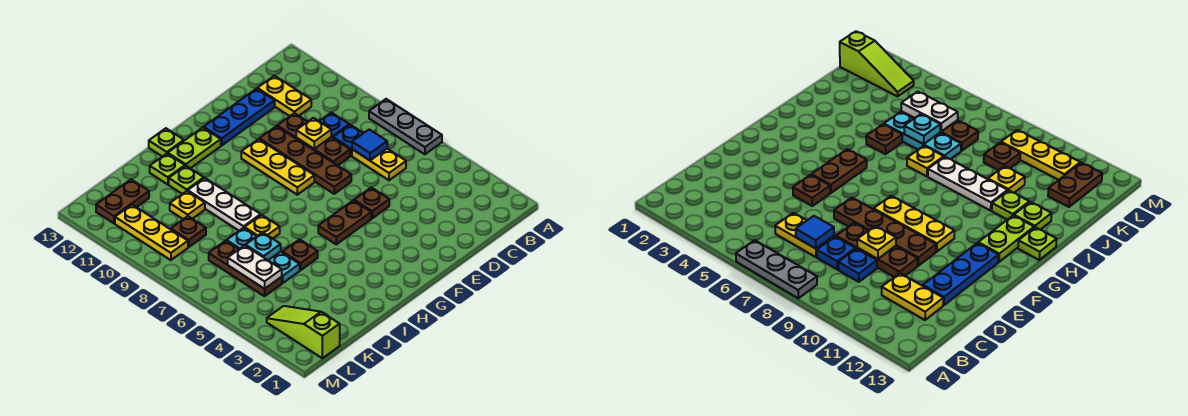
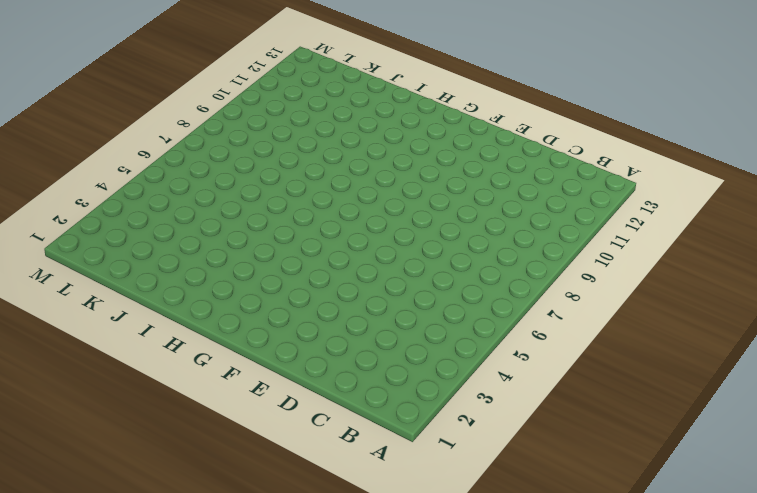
none -> grey plate A6:A8 level 1
none -> yellow plate C6:C7 level 1
none -> blue plate C8 level 1

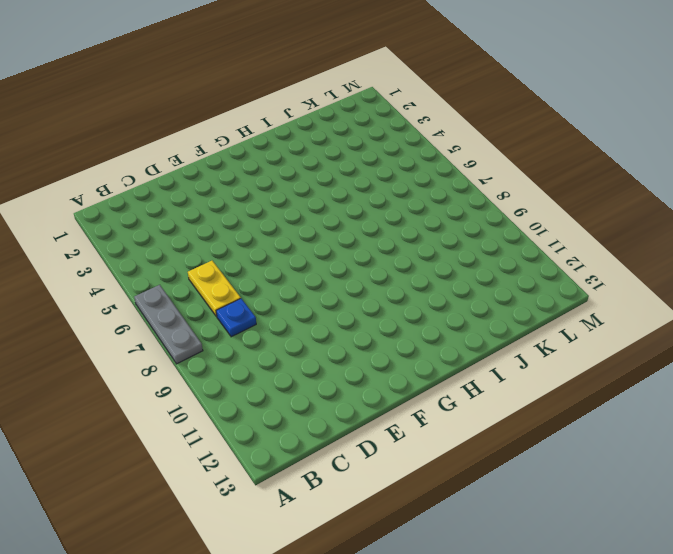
none -> blue plate C9 level 1
none -> yellow plate C11:C12 level 1
none -> brown plate D8:D10 level 1

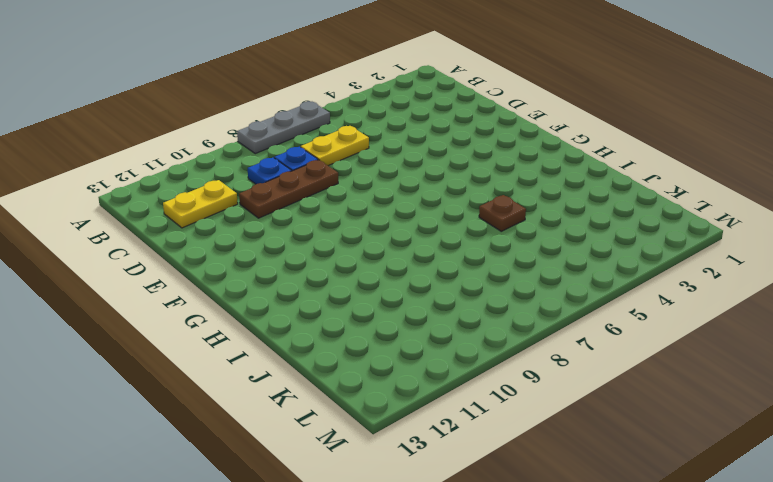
none -> blue plate D12:F12 level 1
none -> brown plate E5 level 1
none -> brown plate E7:E10 level 1

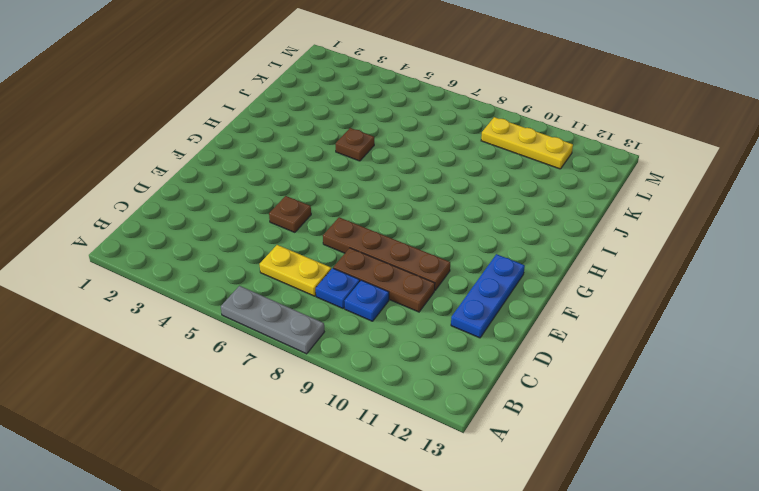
none -> yellow plate C11:C12 level 1
none -> brown plate F5:G5 level 1
none -> yellow plate F8:F10 level 1

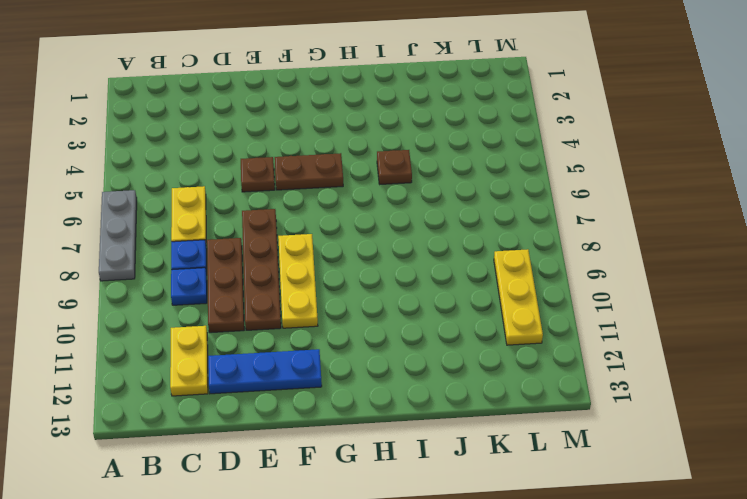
none -> lime plate G12:H12 level 1
none -> lime plate H13 level 1
none -> yellow plate I7 level 1

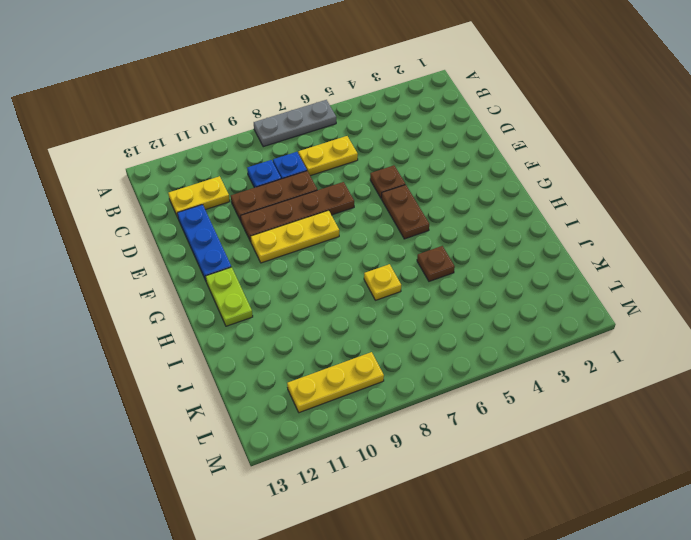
none -> lime plate H13 level 1
none -> white plate I8:I10 level 1
none -> lime plate I11 level 1

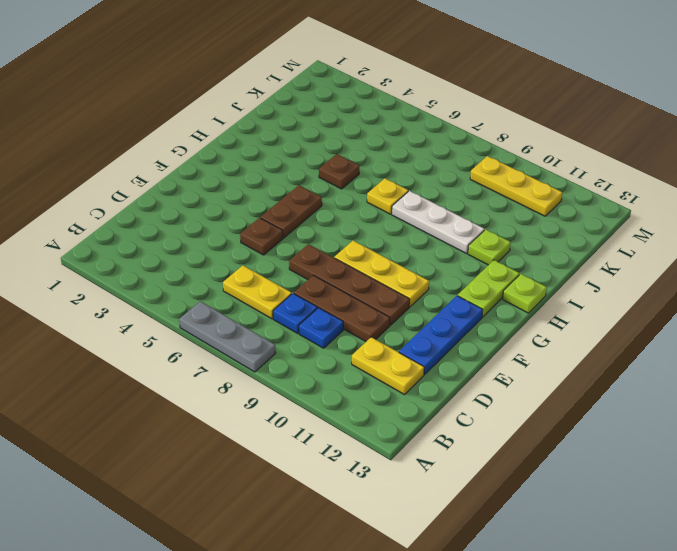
none -> lime plate I12 level 1
none -> cyan plate J5:J7 level 1
none -> yellow plate J10 level 1

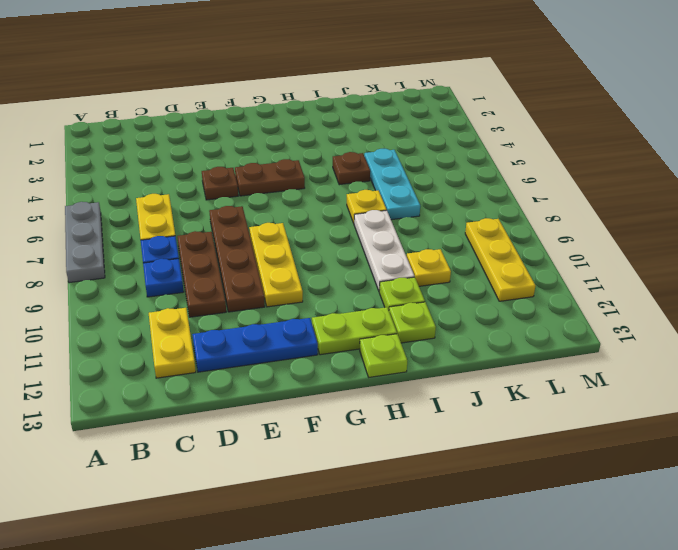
none -> brown plate K5:K7 level 1
none -> brown plate K9 level 1
none -> brown plate K12:L12 level 1

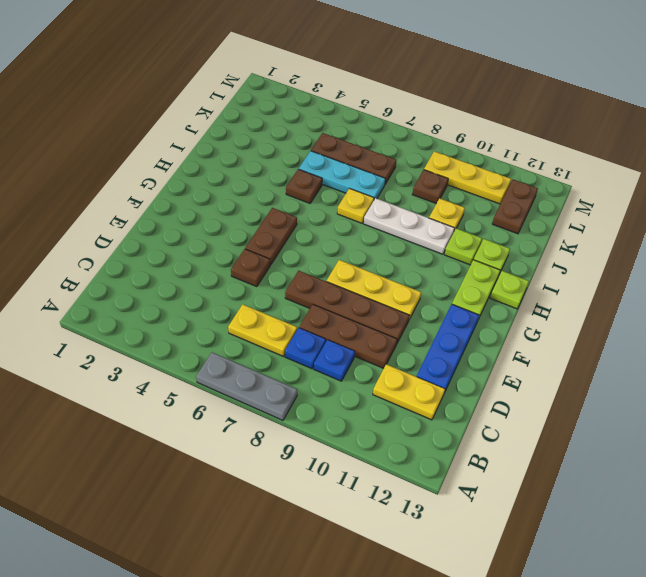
none -> lime slope L1:L3 level 1 top 1
none -> blue tile C7 level 2
none -> yellow plate D9 level 2

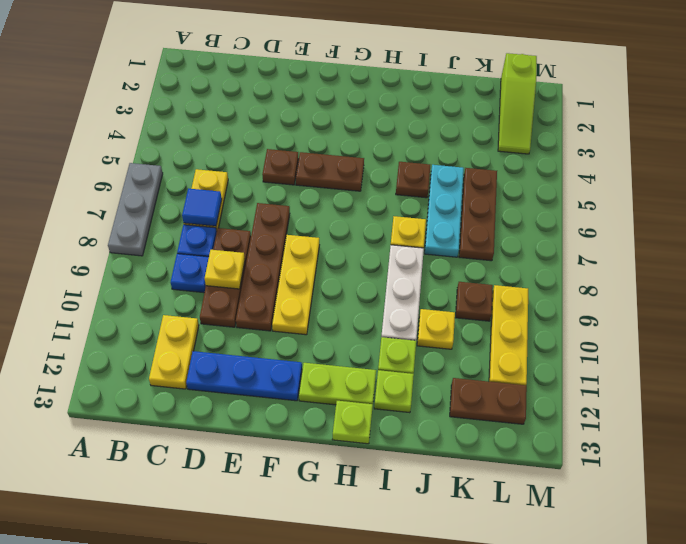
none -> cyan plate J6 level 2
none -> white plate K5:K6 level 2

